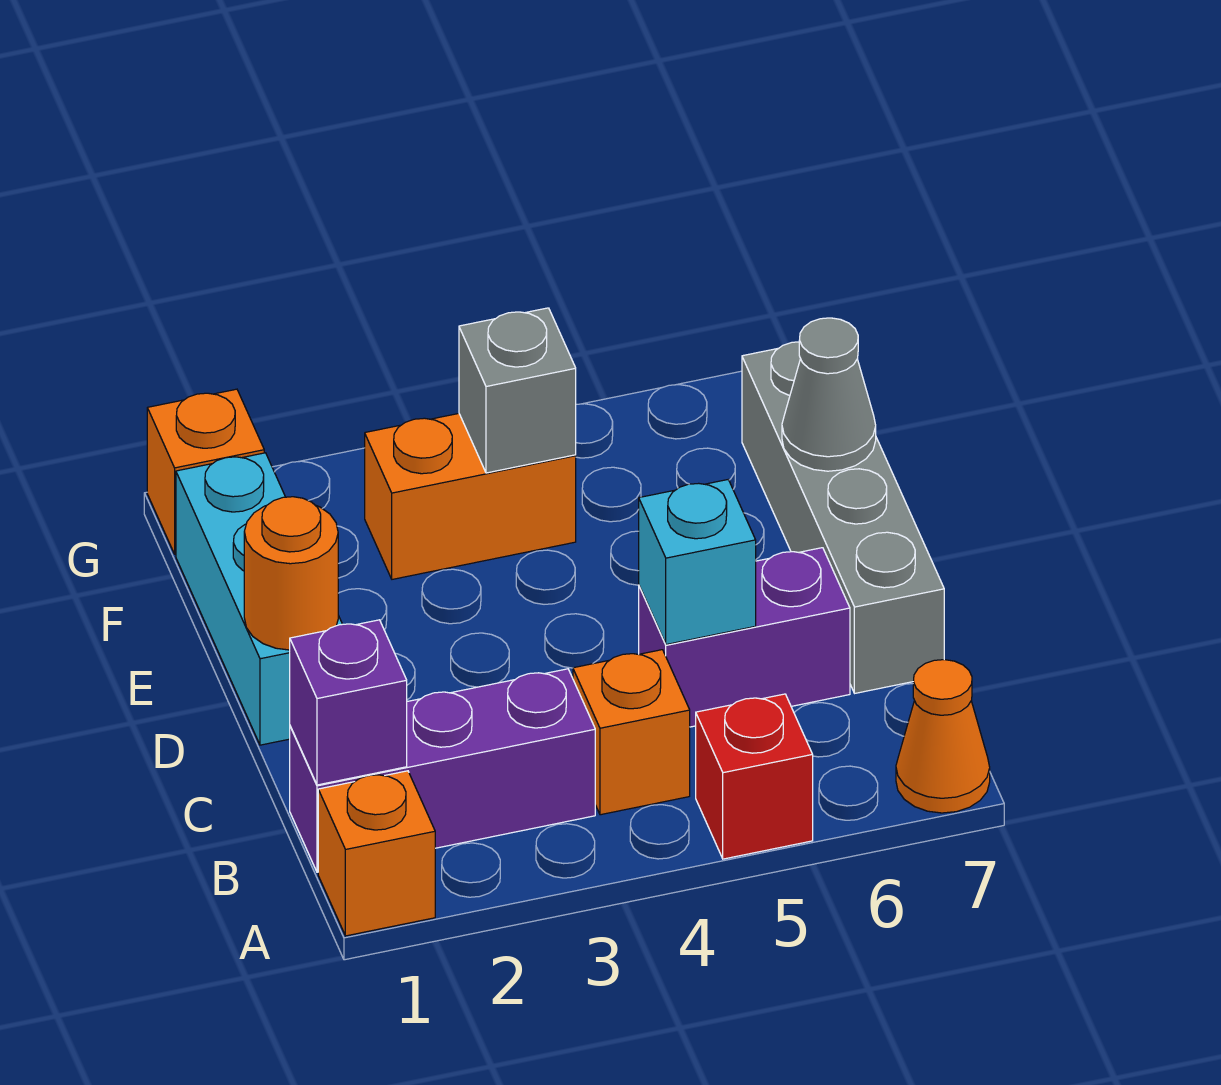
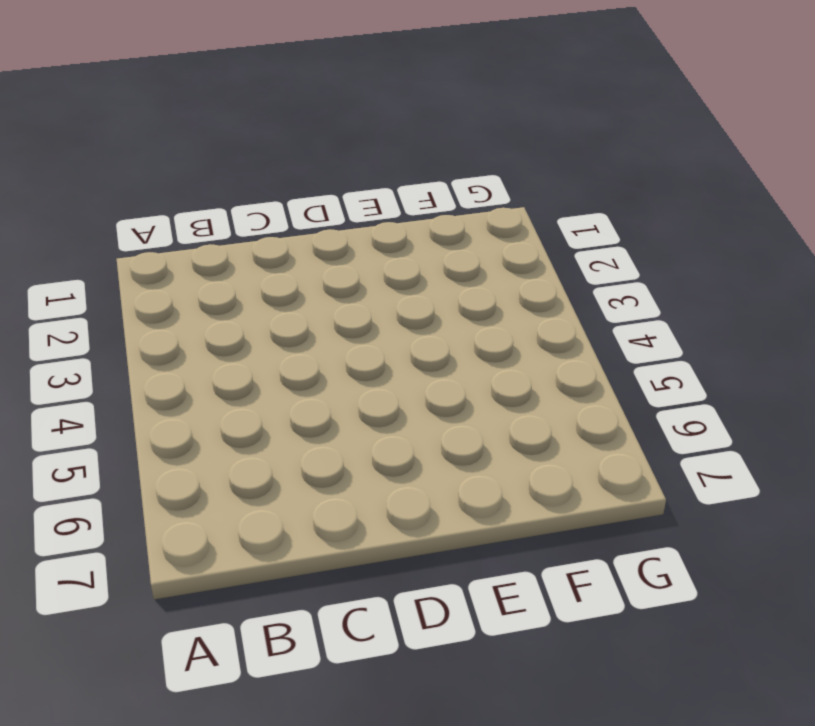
none -> orange brick A1 level 1
none -> red brick A5 level 1
none -> orange cone A7 level 1

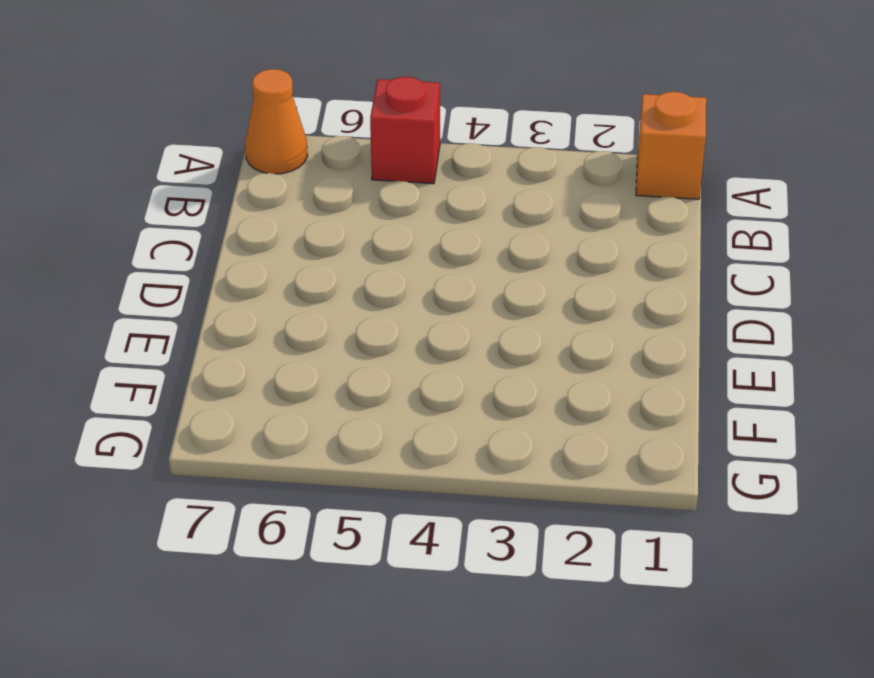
none -> purple brick B1:B3 level 1
none -> orange brick B4 level 1
none -> purple brick C5:C6 level 1

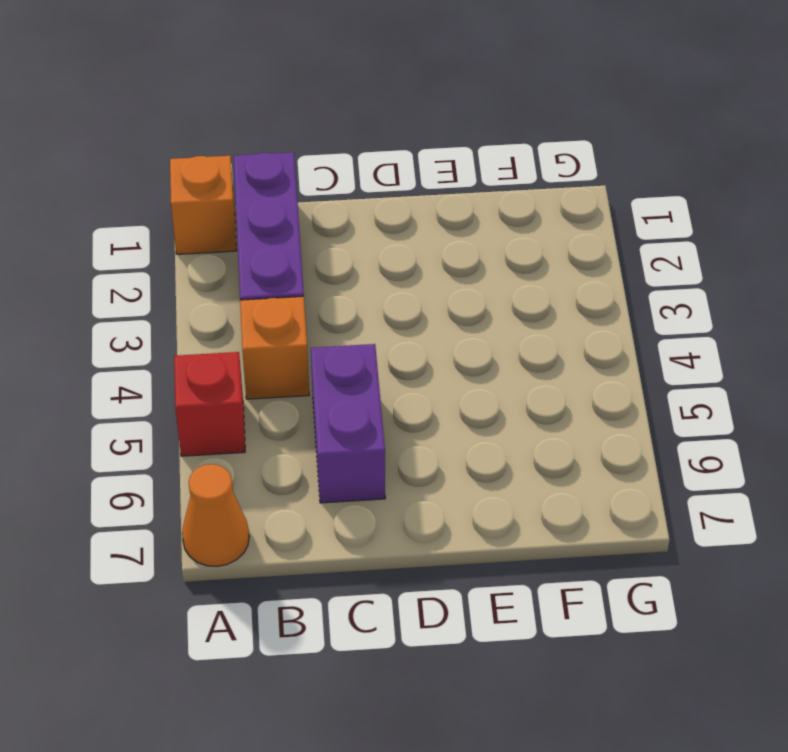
none -> grey brick C7:F7 level 1
none -> cyan brick D1:F1 level 1
none -> orange brick F3:F4 level 1

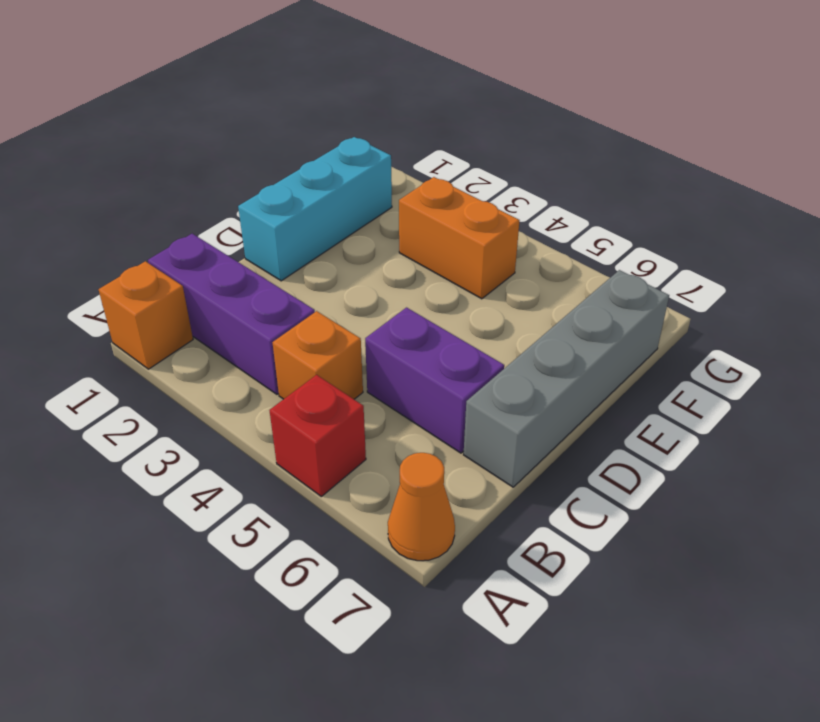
none -> orange brick G1 level 1
none -> purple brick B1 level 2
none -> cyan brick C5 level 2

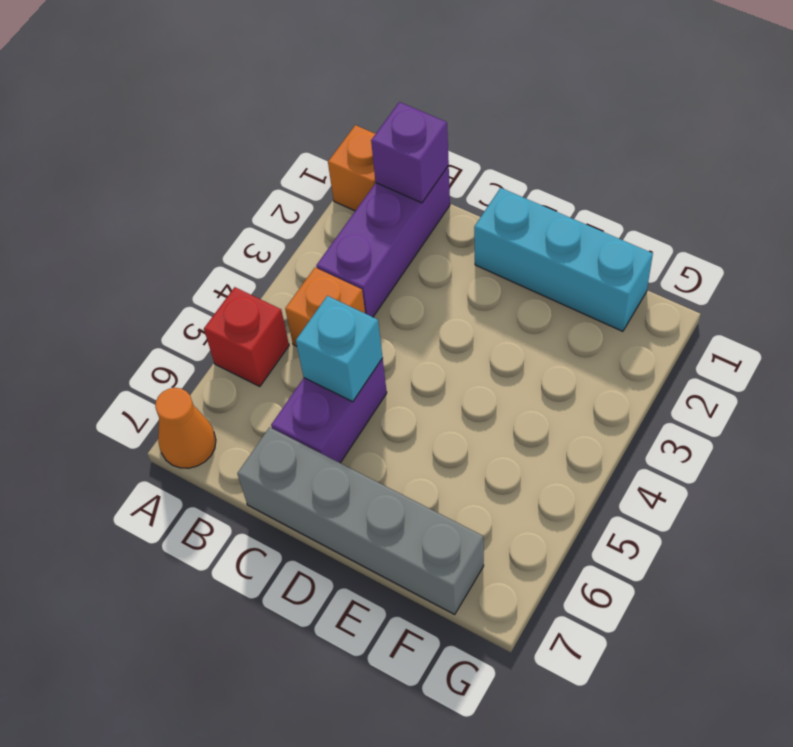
none -> orange brick F3:F4 level 1
none -> orange brick G1 level 1
none -> orange round brick D1 level 2

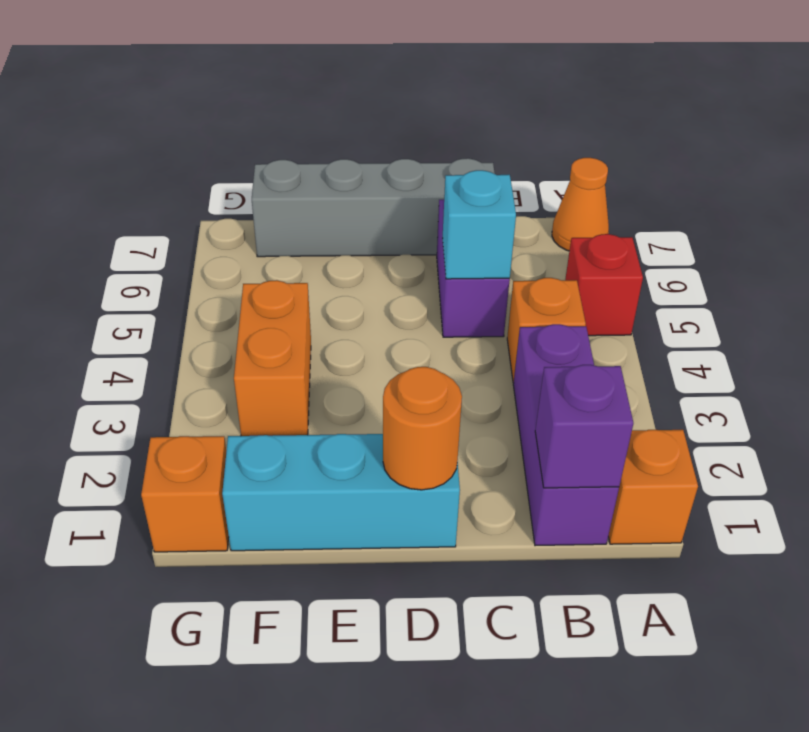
none -> grey cone E7 level 2
none -> grey brick F4 level 2

